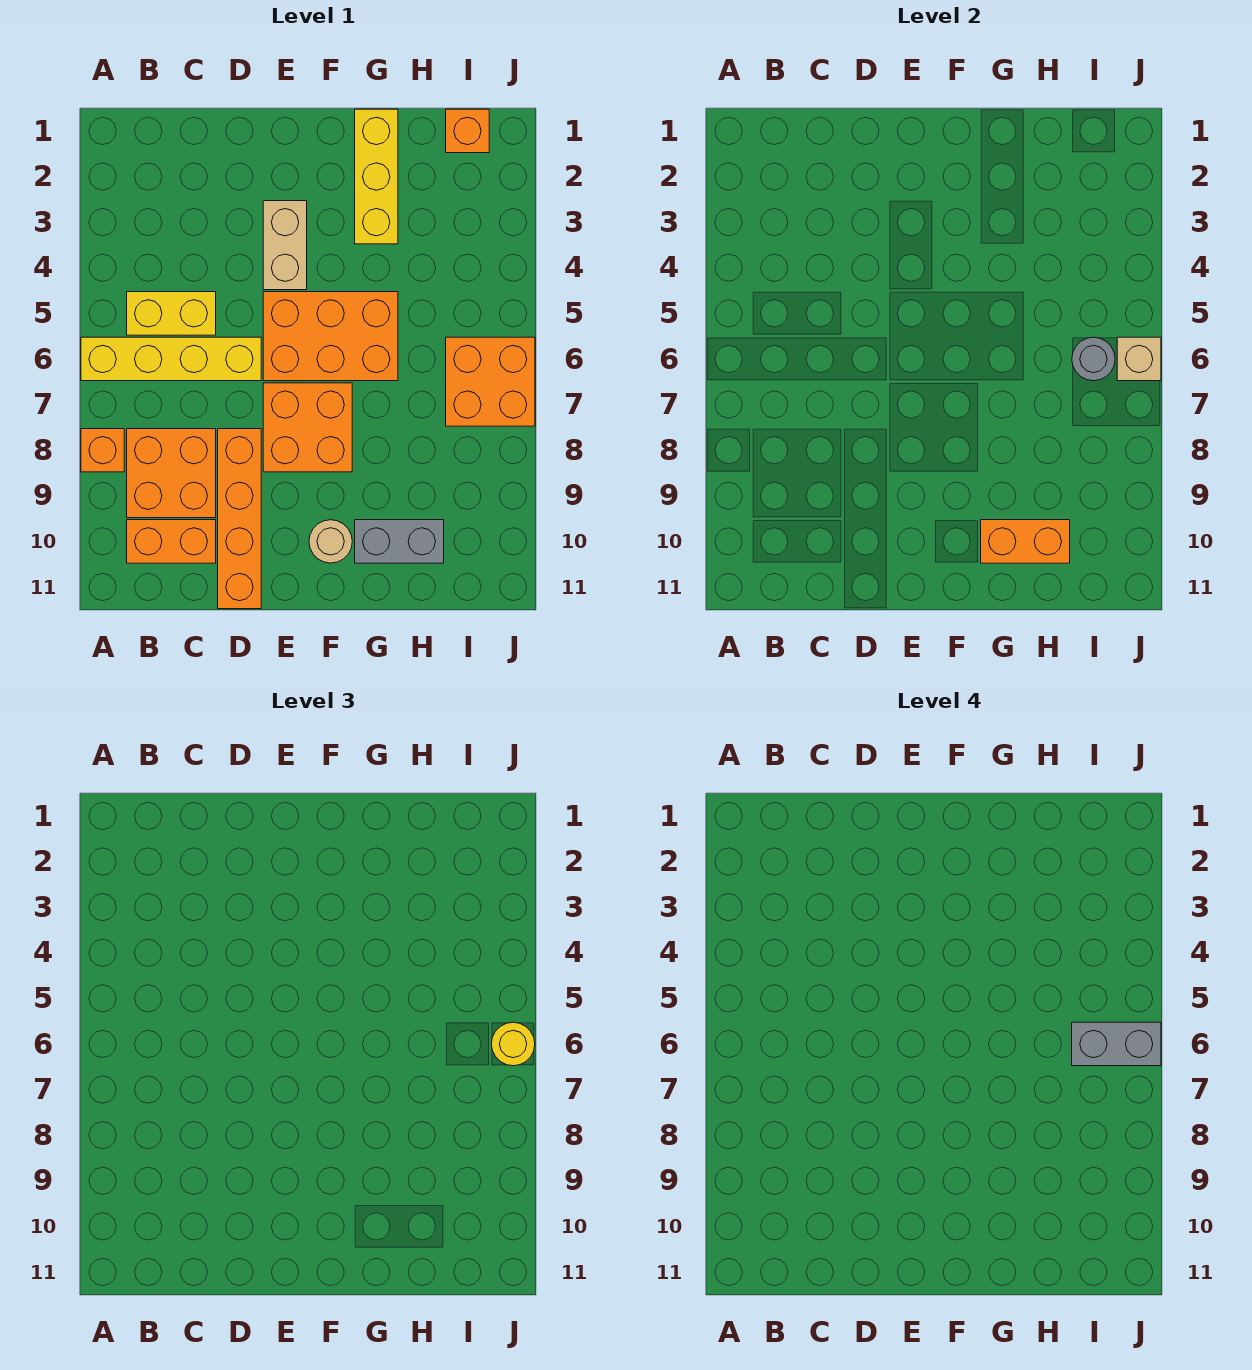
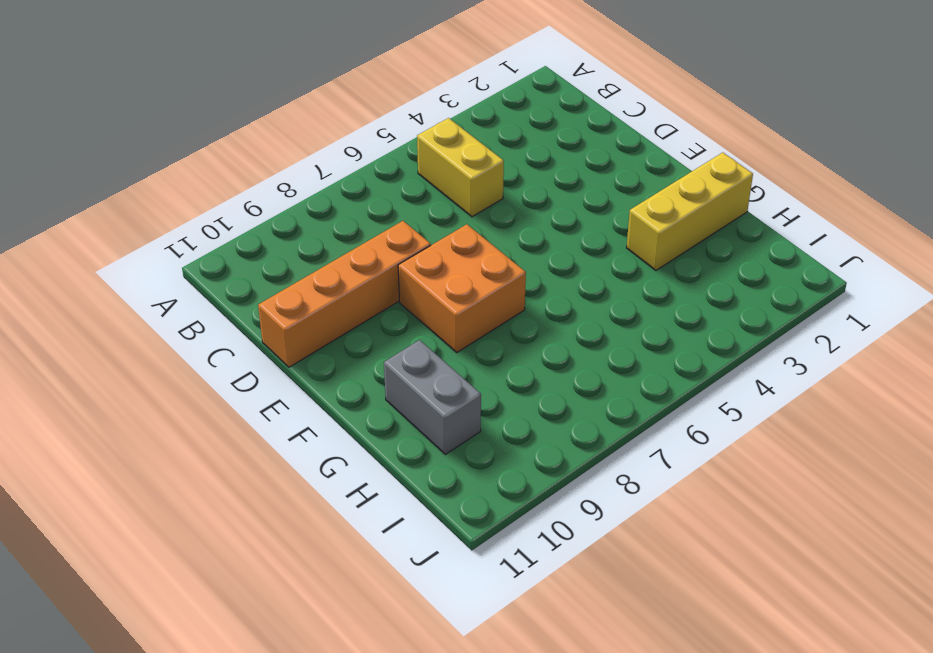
none -> yellow brick A6:D6 level 1
none -> orange brick A8 level 1
none -> orange brick B8:C9 level 1

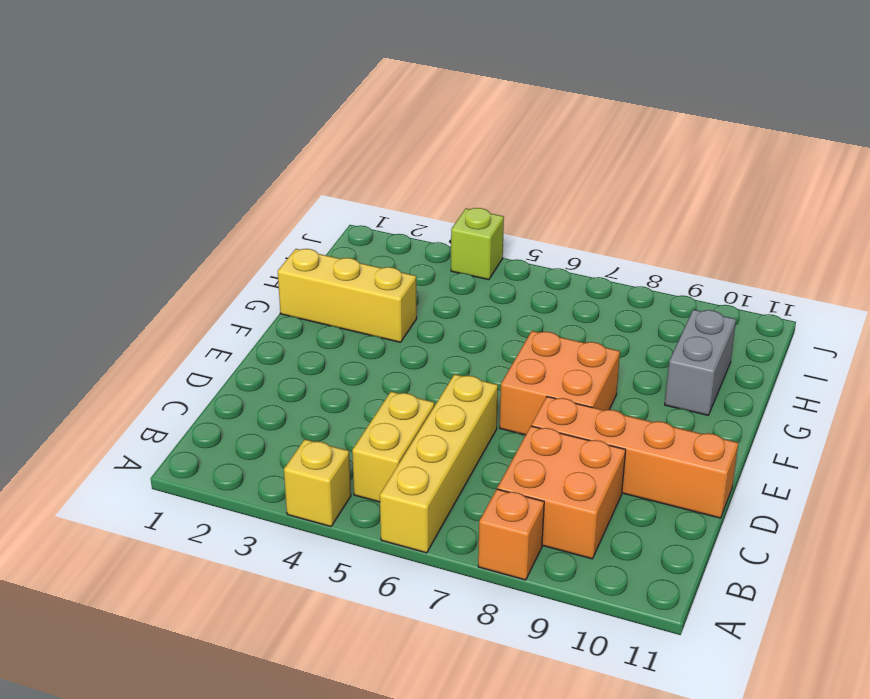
yellow brick A4 level 1 -> none
lime brick J4 level 1 -> none
none -> orange brick B10:C10 level 1
none -> tan brick E3:E4 level 1
none -> orange brick E5:G6 level 1

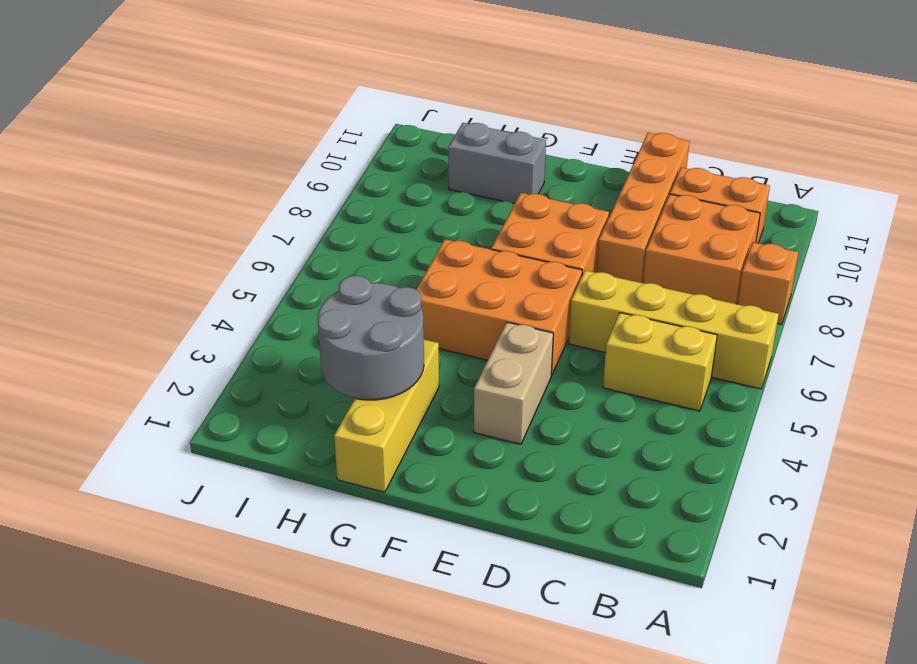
grey round brick G2:H3 level 2 -> none
none -> tan round brick F10 level 1
none -> orange brick I1 level 1
none -> orange brick I6:J7 level 1

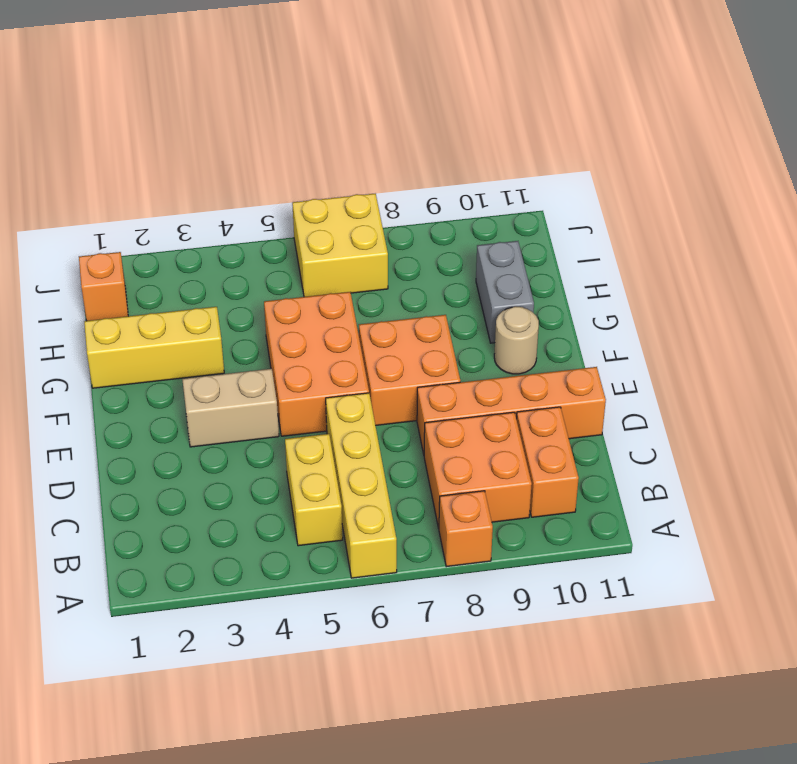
yellow brick I6:J7 level 1 -> orange brick I6:J7 level 1
none -> orange brick G10:H10 level 2
none -> grey round brick I6 level 2
none -> tan brick J6 level 2

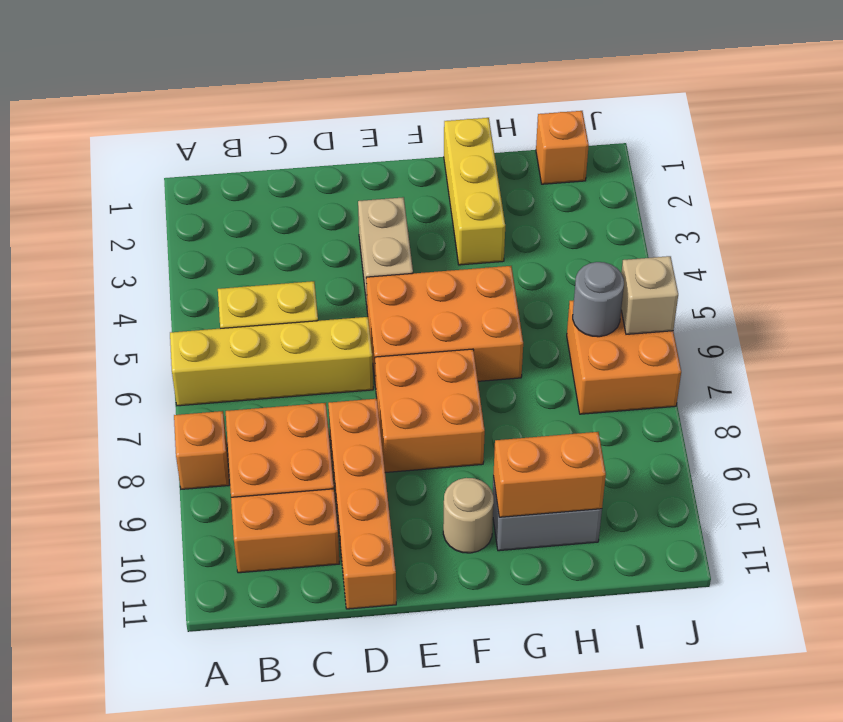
none -> yellow round brick J6 level 3
none -> grey brick I6:J6 level 4

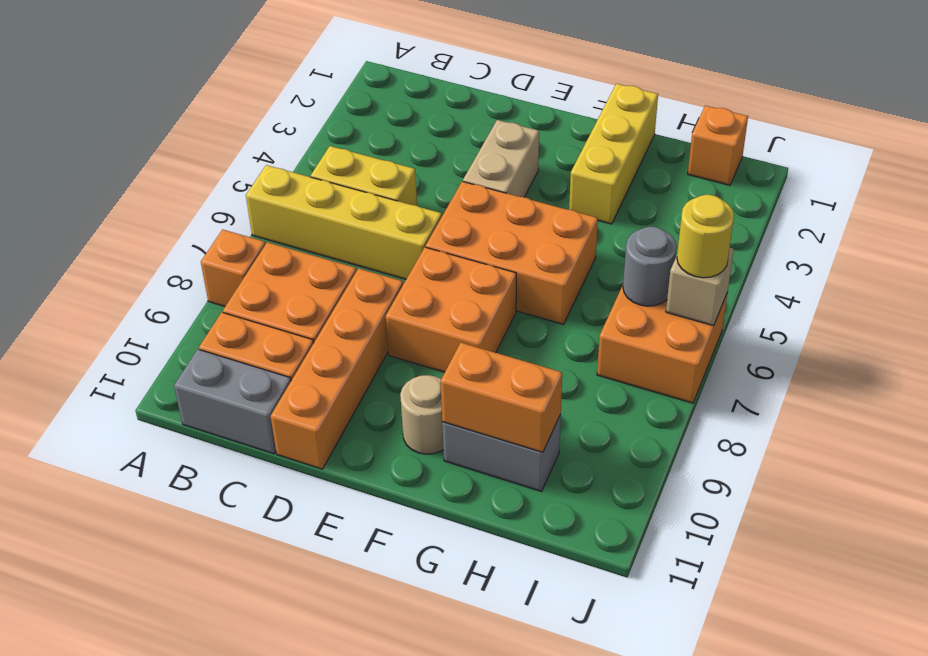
grey brick B11:C11 level 1 -> grey brick I6:J6 level 4

